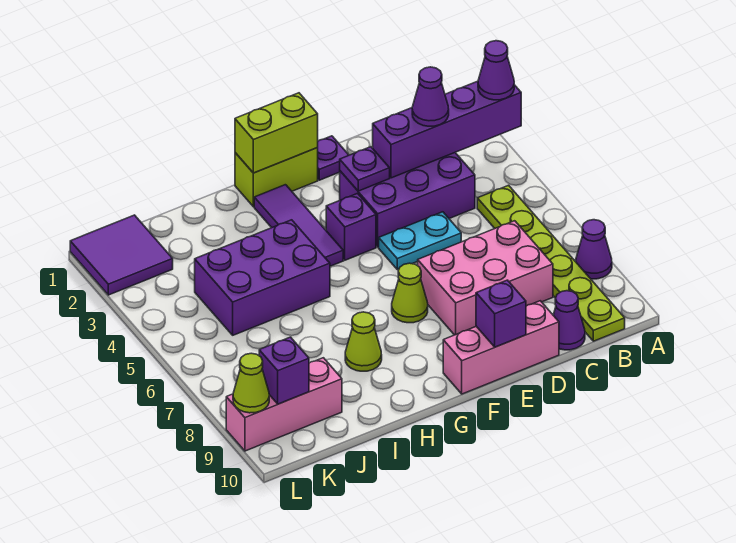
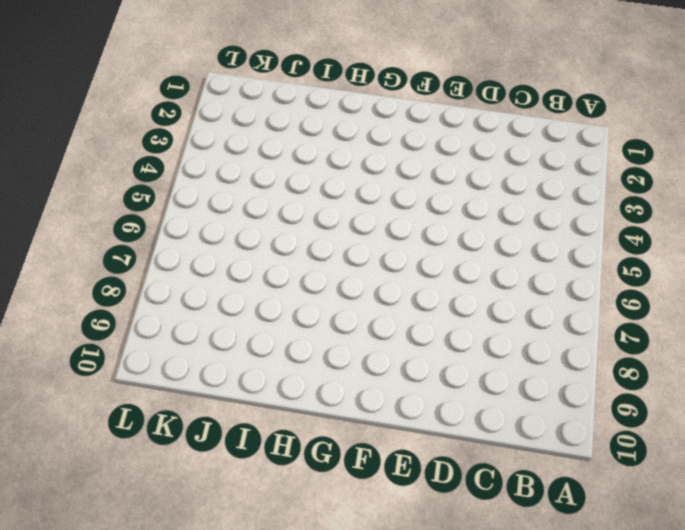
none -> purple cone A8 level 1
none -> lime plate B5:B10 level 1
none -> purple brick C3:E4 level 1

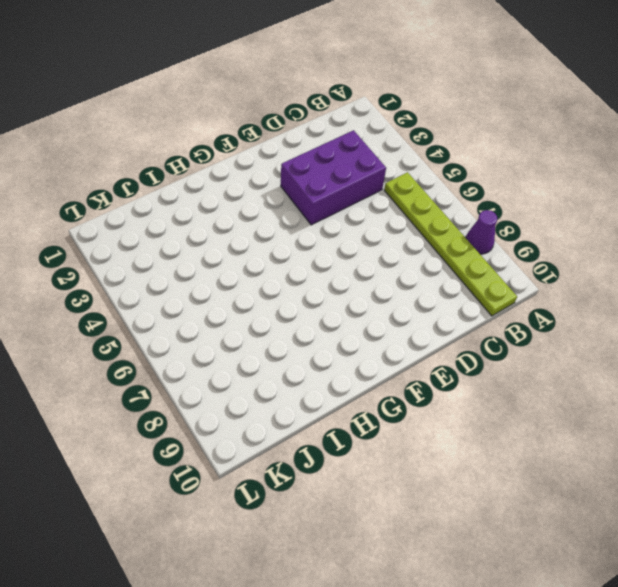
none -> pink brick C7:E8 level 1
none -> purple cone C10 level 1
none -> cyan plate D5:E5 level 1

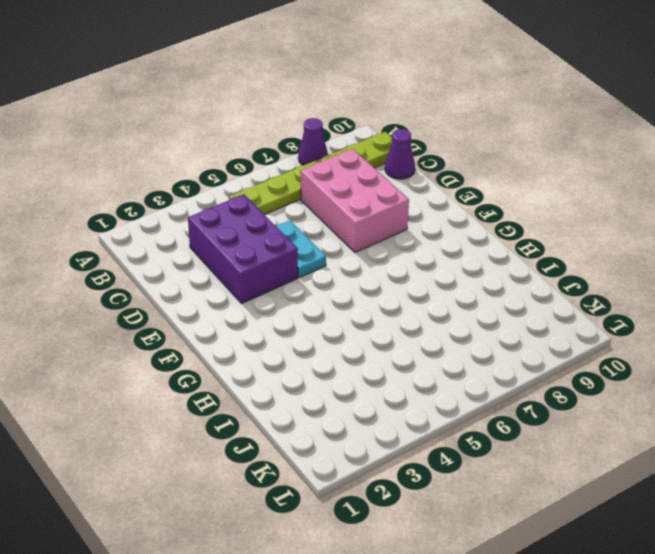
none -> pink brick D10:F10 level 1
none -> purple plate E1 level 1
none -> lime brick F1:G1 level 1

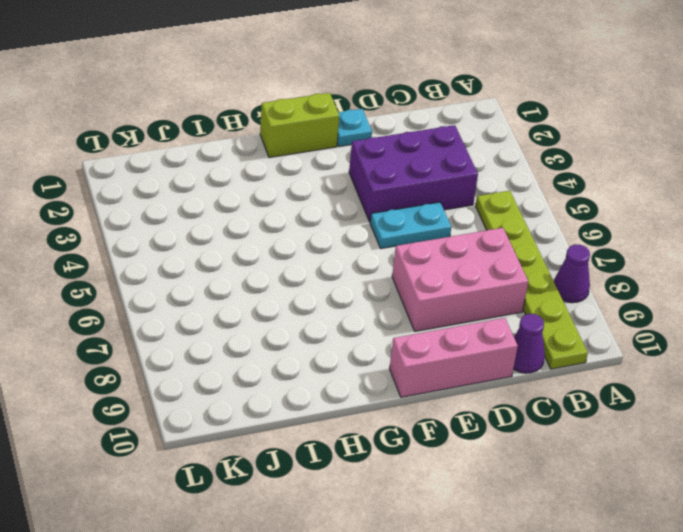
cyan plate E1 level 1 -> purple plate E1 level 1
none -> purple brick F4 level 1
none -> lime cone F7 level 1
none -> purple tile G2:G4 level 1

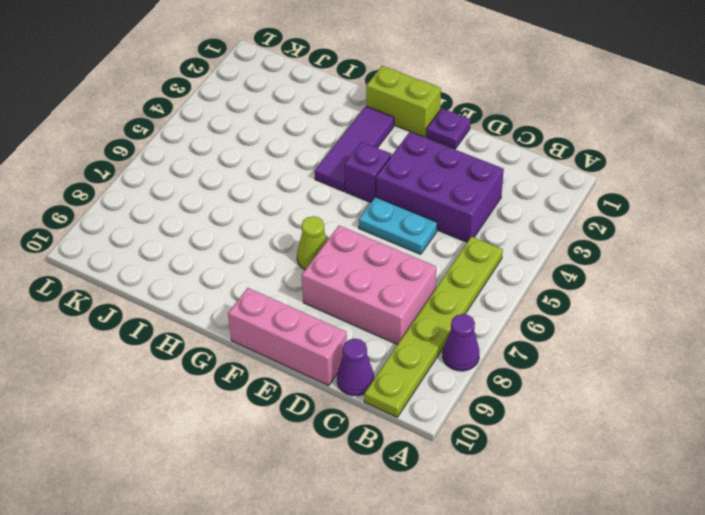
none -> purple brick H4:J5 level 1
none -> lime cone H8 level 1
none -> pink brick J9:L9 level 1

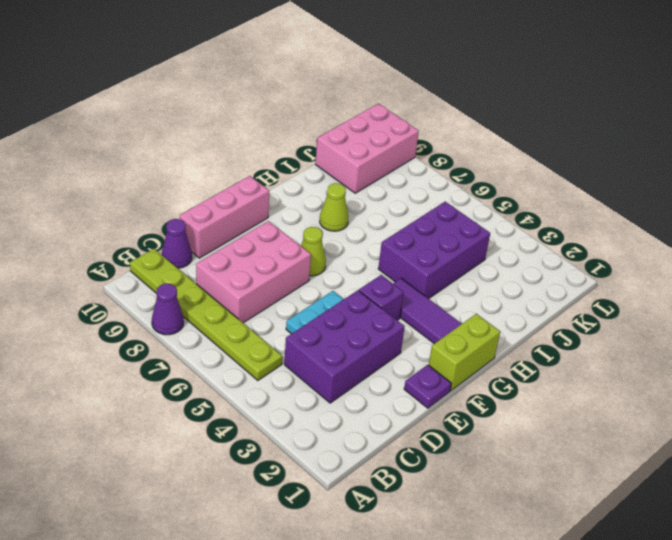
pink brick J9:L10 level 1 -> pink brick J9:L9 level 1
none -> purple tile K1:L2 level 1
none -> purple brick A3:D3 level 2
none -> purple plate E3 level 2

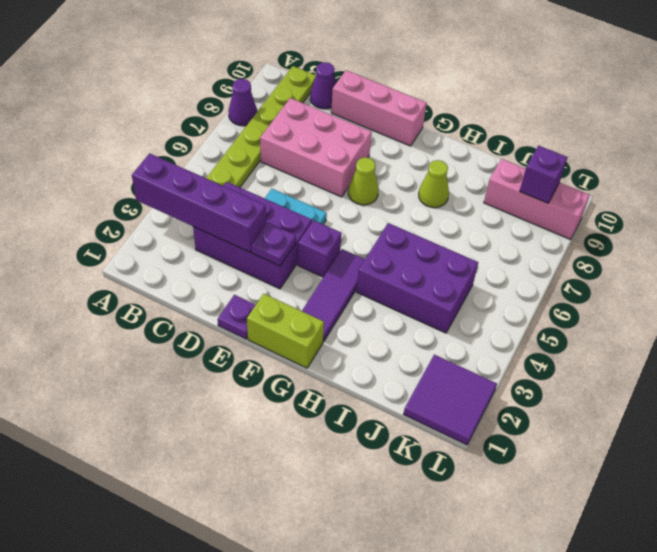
none -> purple brick E10 level 2
none -> lime brick F1:G1 level 2
none -> lime cone L9 level 2

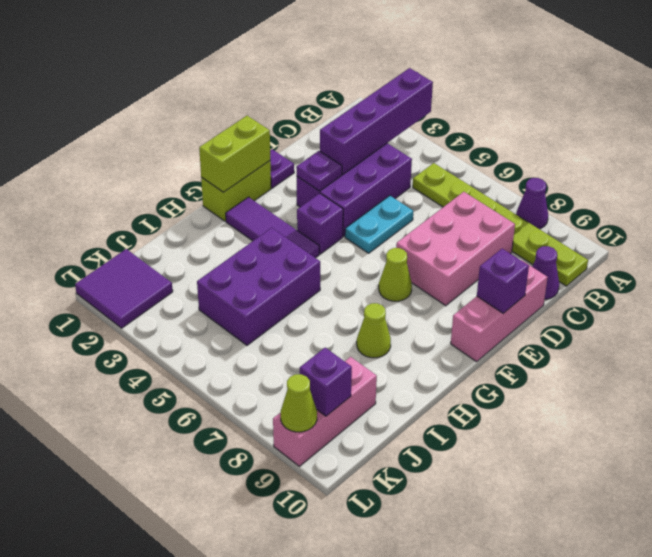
none -> purple cone A3 level 3
none -> purple cone C3 level 3

